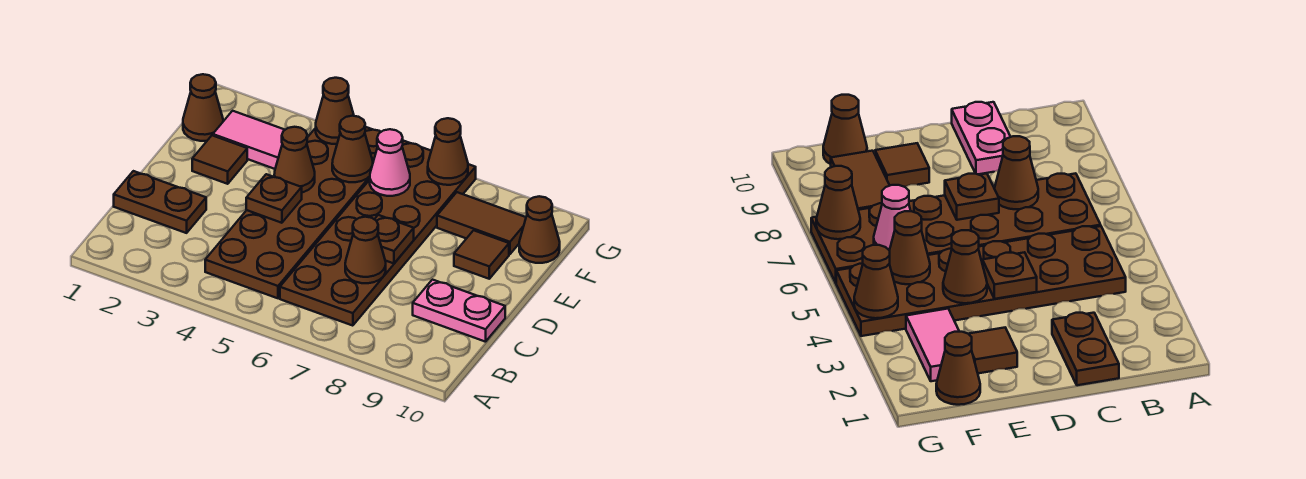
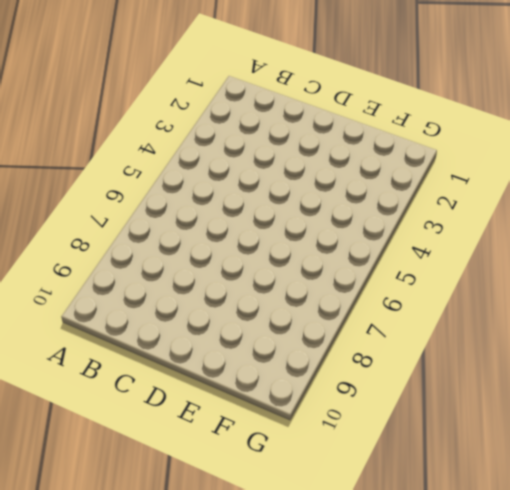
none -> brown plate B4:G5 level 1
none -> brown plate B6:G7 level 1
none -> brown plate C1:C2 level 1

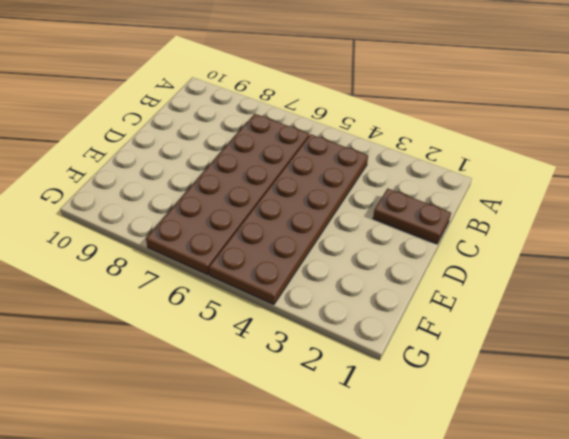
none -> pink plate C9:C10 level 1
none -> brown tile E2 level 1
none -> brown tile E9 level 1

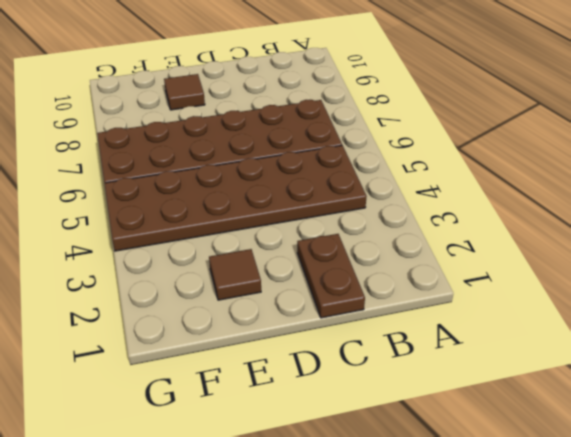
none -> pink plate C9:C10 level 1
none -> brown cone F1 level 1
none -> pink tile F2:F3 level 1

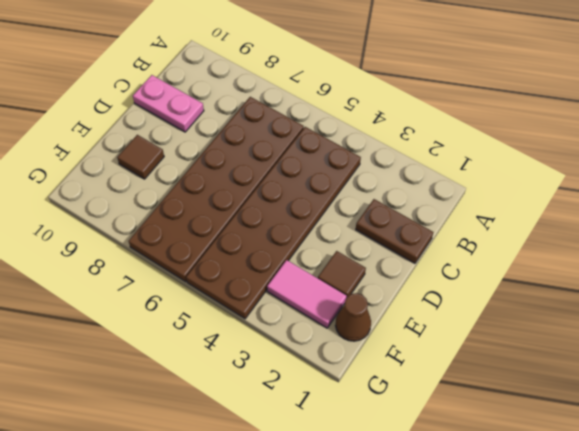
none -> brown tile F8:F9 level 1
none -> brown cone F10 level 1
none -> brown cone C7 level 2

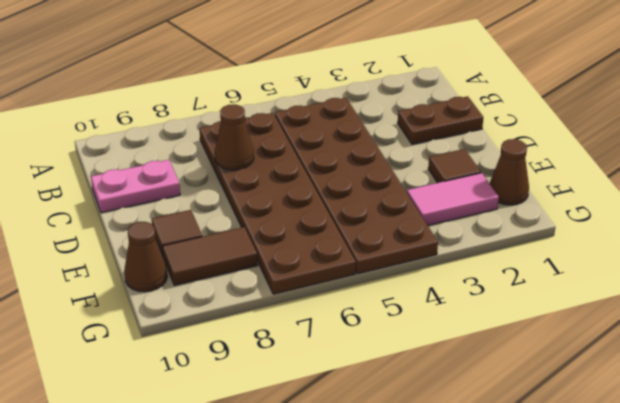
none -> brown plate D4 level 2
none -> brown plate D7 level 2
none -> brown cone E4 level 2

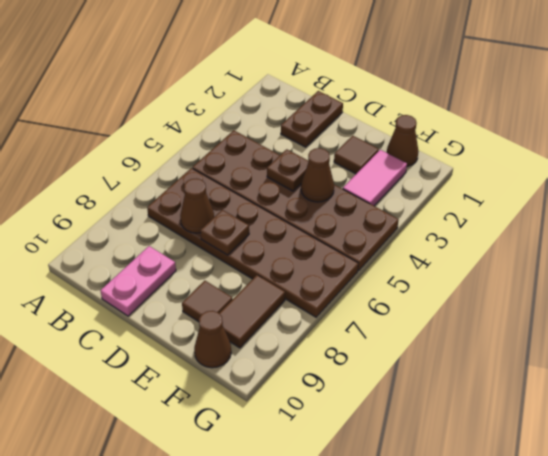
none -> brown cone F5 level 2
none -> pink cone F6 level 2
none -> brown cone G4 level 2

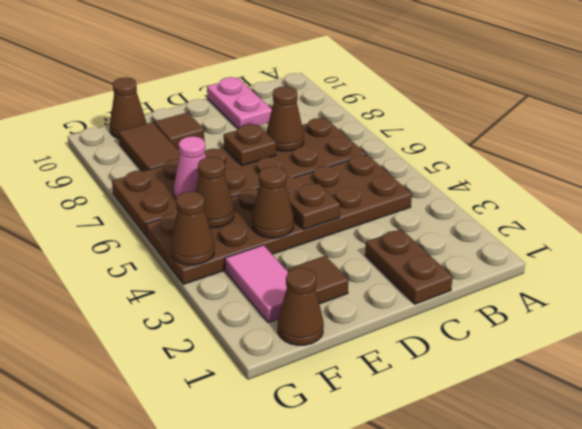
none -> brown cone G7 level 2

